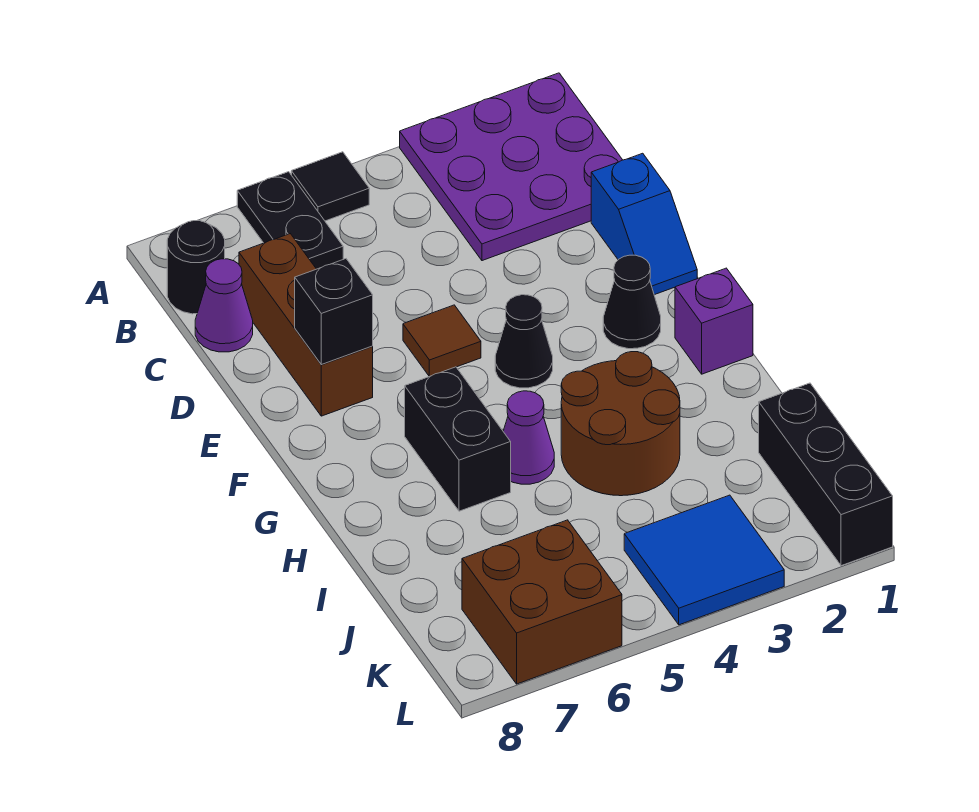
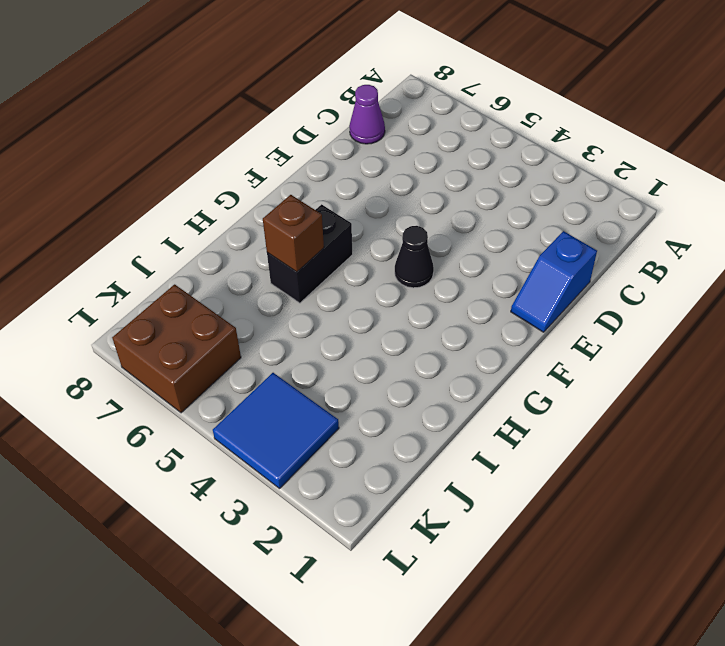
brown brick H6 level 2 -> none
none -> purple plate A1:C3 level 1
none -> black tile A5 level 1
none -> black plate A6:B6 level 1

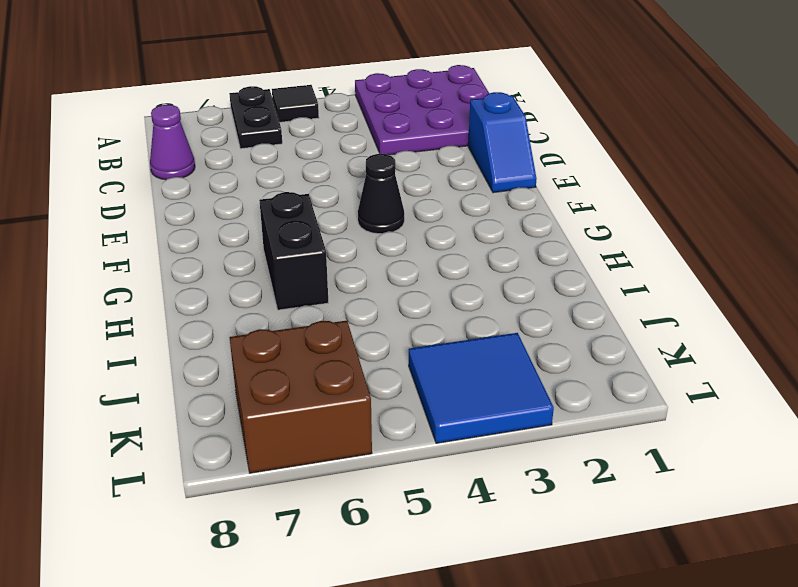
none -> black round brick B8 level 1
none -> brown brick C7:E7 level 1
none -> brown tile E5 level 1

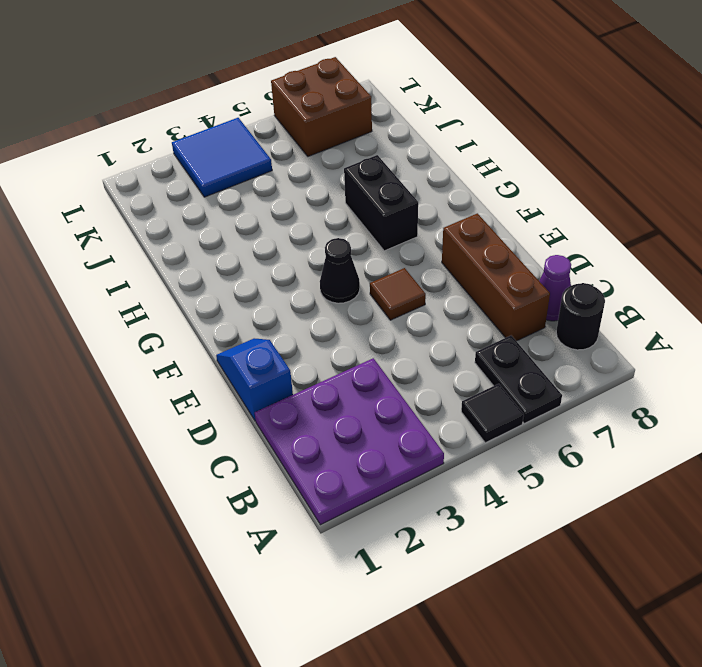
none -> black cone F2 level 1
none -> purple brick G1 level 1
none -> brown round brick H3:I4 level 1

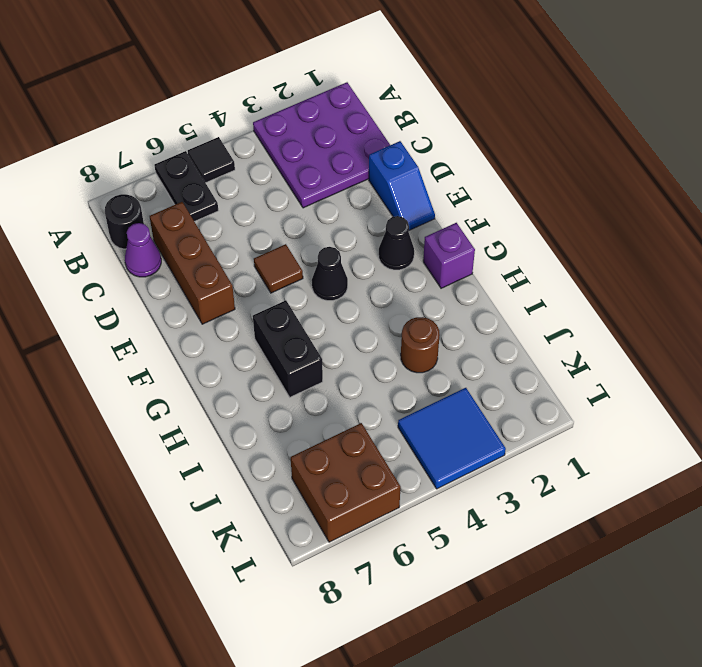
brown round brick I3 level 1 -> brown round brick H3:I4 level 1
none -> purple cone H5 level 1
none -> black brick J1:L1 level 1
none -> black brick E7 level 2

